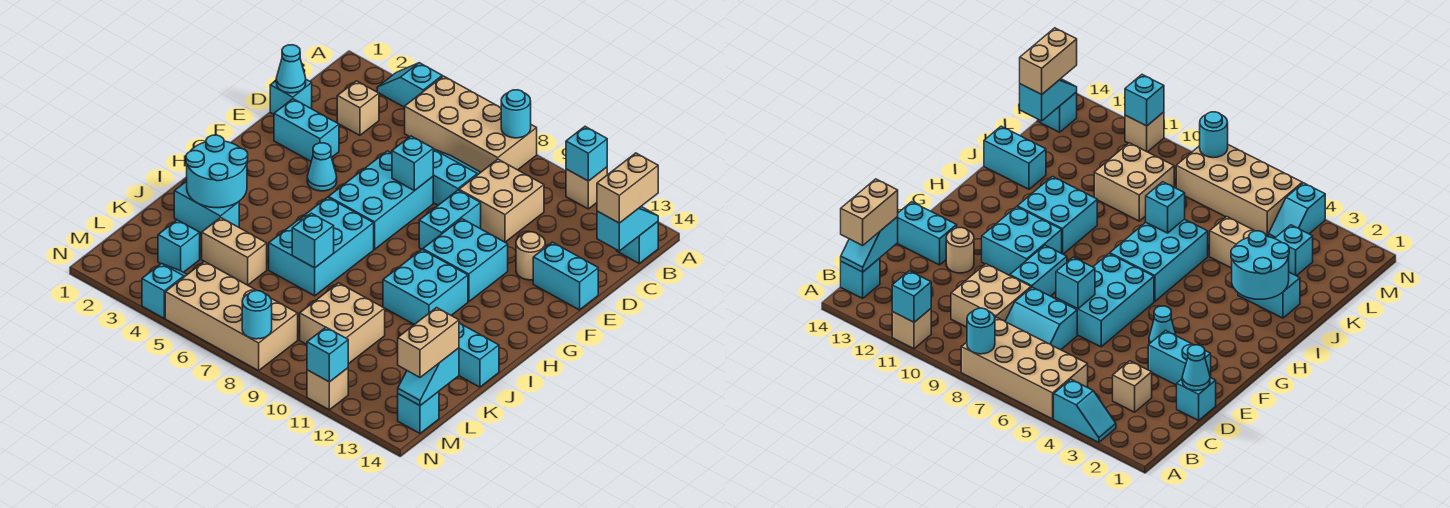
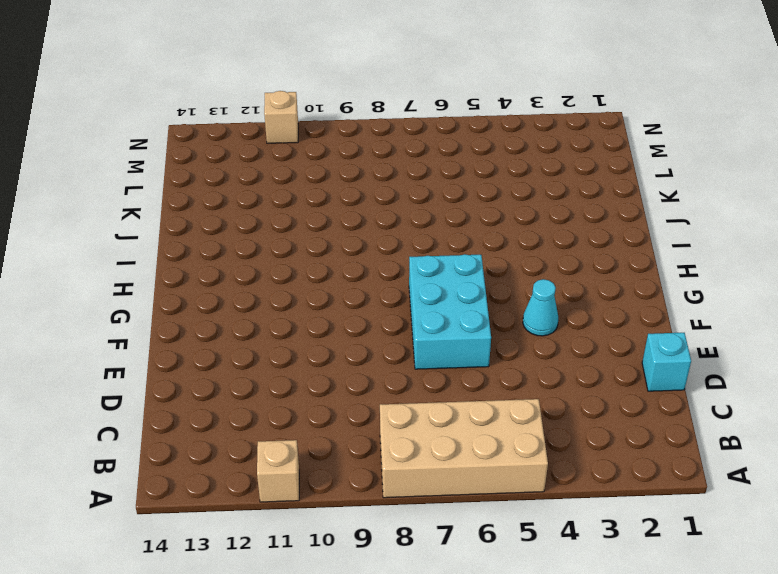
none -> cyan slope A3:A4 level 1 top 4
none -> cyan brick B14 level 1
none -> tan brick C3 level 1
none -> cyan slope C7:D8 level 1 top D

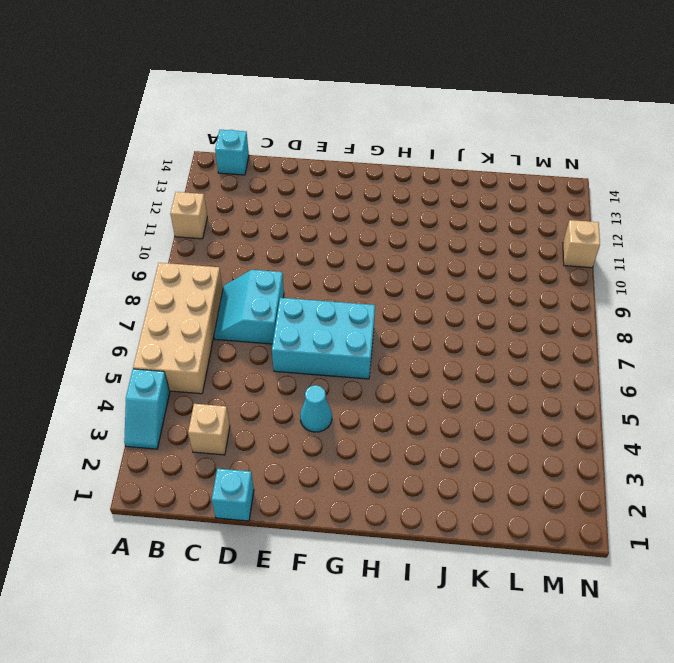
none -> tan brick C9:D10 level 1
none -> cyan brick E2:E3 level 1
none -> cyan brick E9:F9 level 1
none -> tan round brick E12 level 1

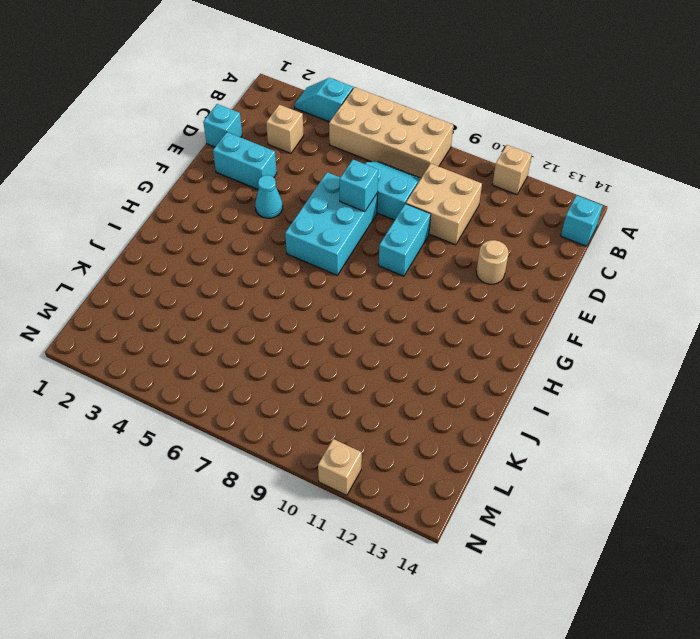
none -> cyan brick E13:E14 level 1
none -> cyan brick F10:G11 level 1
none -> cyan brick H6:J7 level 1
none -> cyan brick H10:I11 level 1

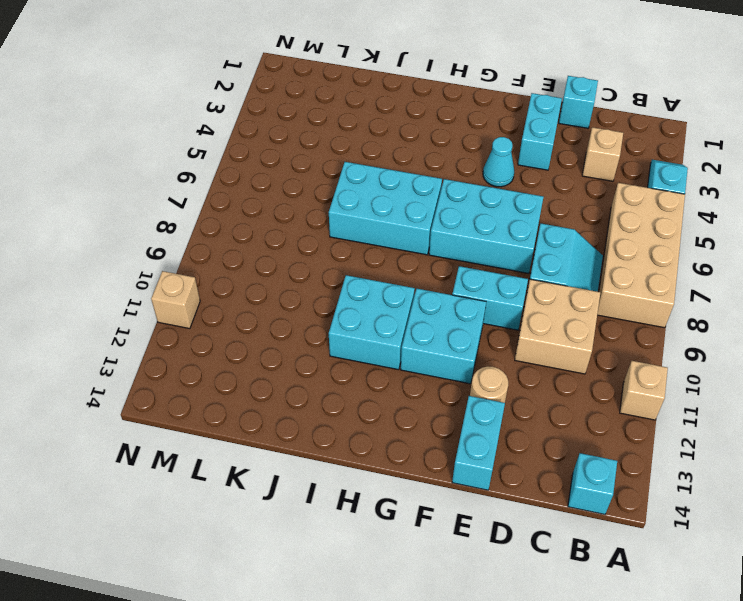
none -> cyan brick J2:J3 level 1
none -> cyan brick J13:J14 level 1
none -> tan brick K4:K5 level 1
none -> tan brick K9:L10 level 1

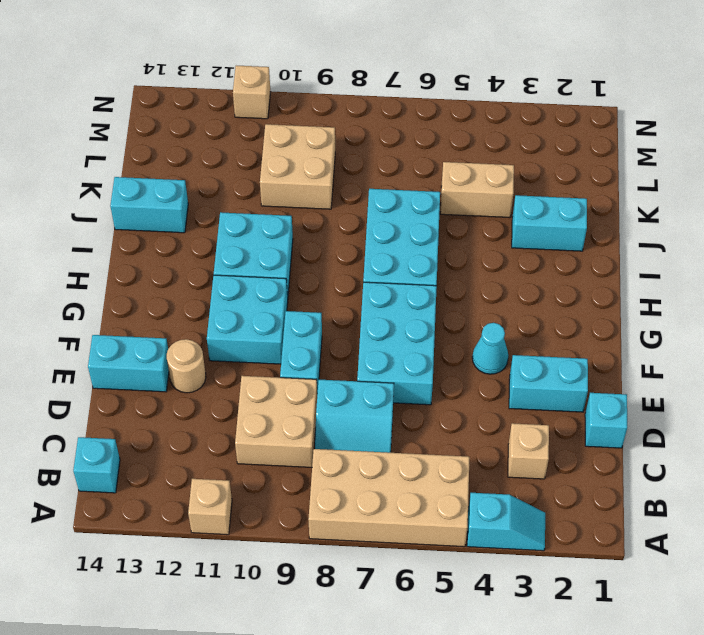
none -> cyan brick L3 level 1
none -> cyan slope M4:N4 level 1 top N
none -> tan brick M5:N8 level 1
none -> cyan brick M14 level 1

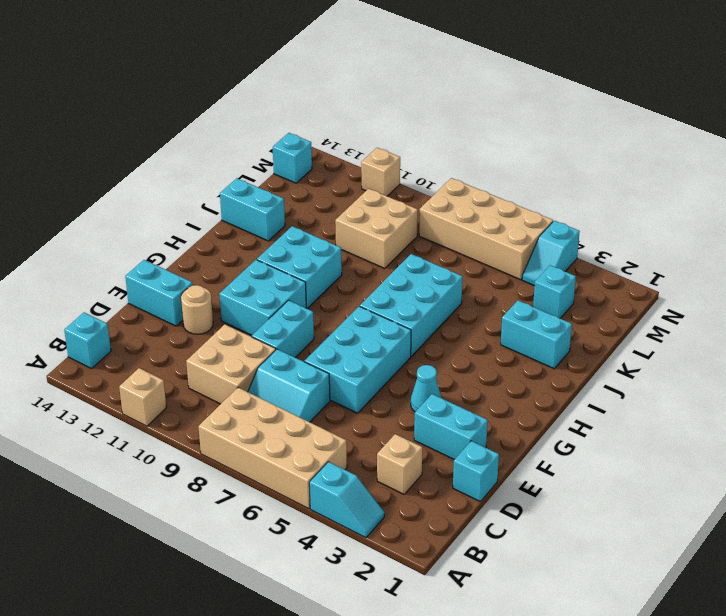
none -> tan brick K4:K5 level 1
none -> cyan round brick A8 level 2
none -> cyan brick A11 level 2
none -> cyan slope B14:C14 level 2 top C

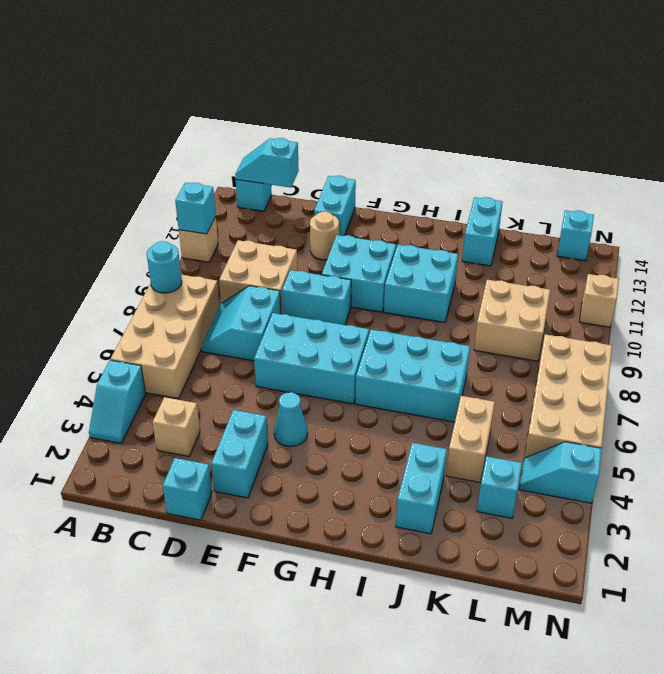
none -> cyan cone D1 level 2
none -> cyan brick E7 level 2
none -> cyan round brick I2:J3 level 2
none -> cyan brick J7 level 2

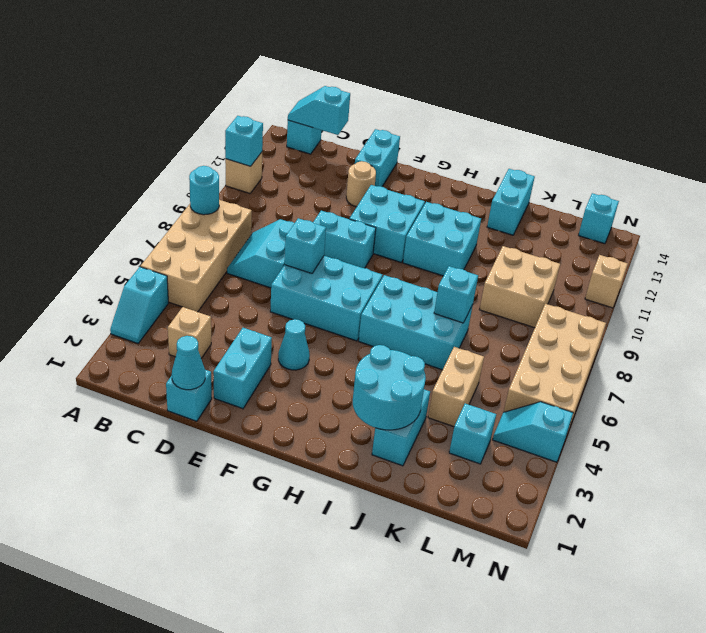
none -> tan brick C9:D10 level 1
none -> cyan slope L14:M14 level 2 top L
none -> cyan round brick N8 level 2
none -> cyan brick N11 level 2

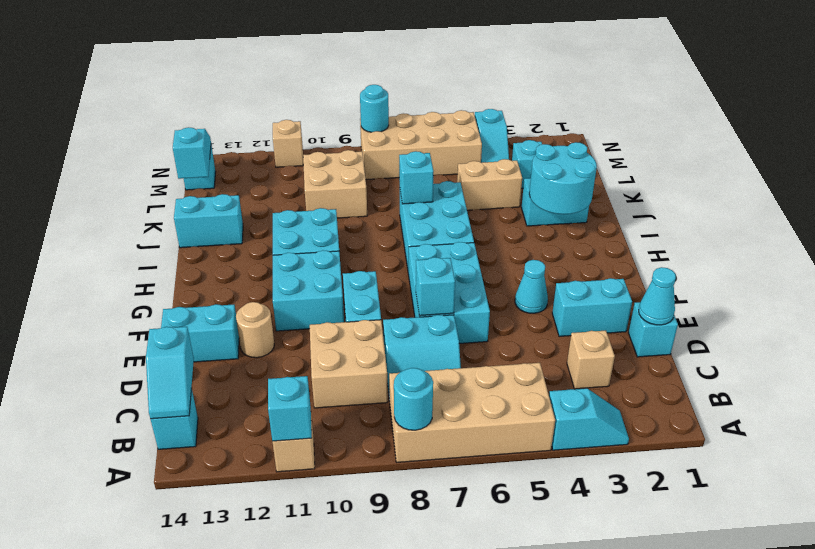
none -> cyan brick N11 level 2
none -> tan brick B14:C14 level 3
none -> tan brick L14:M14 level 3

